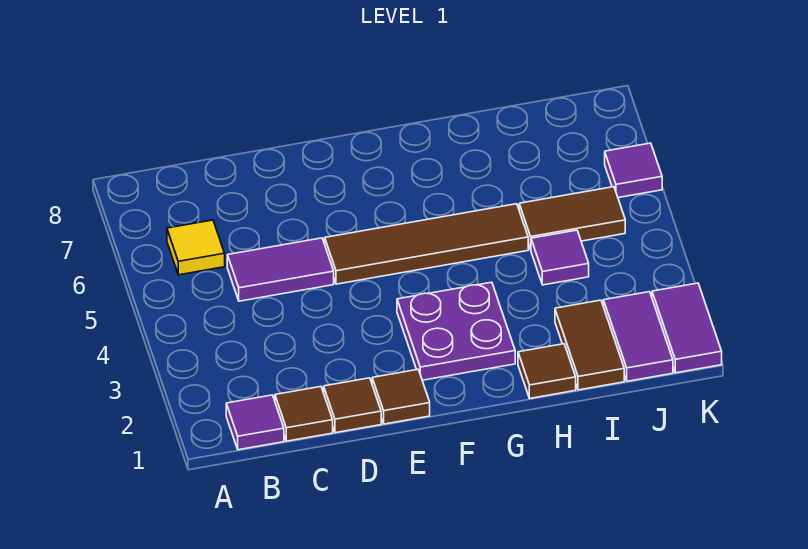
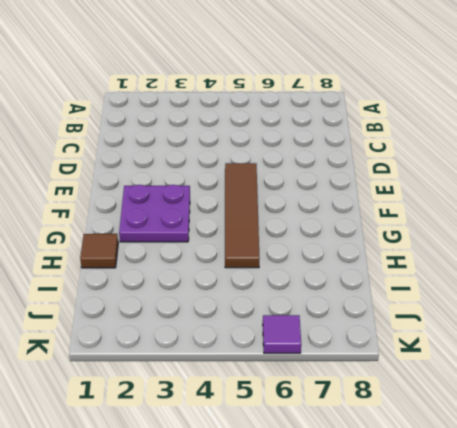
none -> purple tile B1 level 1
none -> yellow tile B6 level 1
none -> brown tile C1 level 1

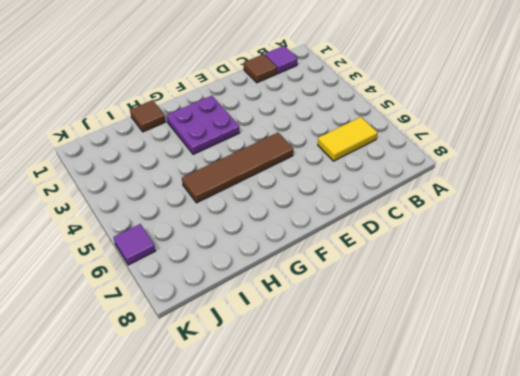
yellow tile B6:C6 level 1 -> yellow tile B6 level 1
none -> purple tile C5:D5 level 1
none -> brown tile D1 level 1
none -> brown tile E1 level 1

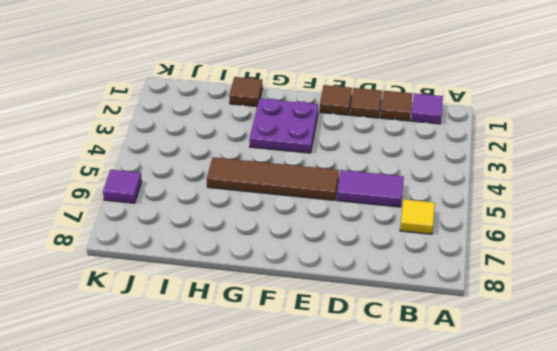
none -> brown tile I1:I2 level 1
none -> purple tile I4 level 1
none -> brown tile I5:J5 level 1

